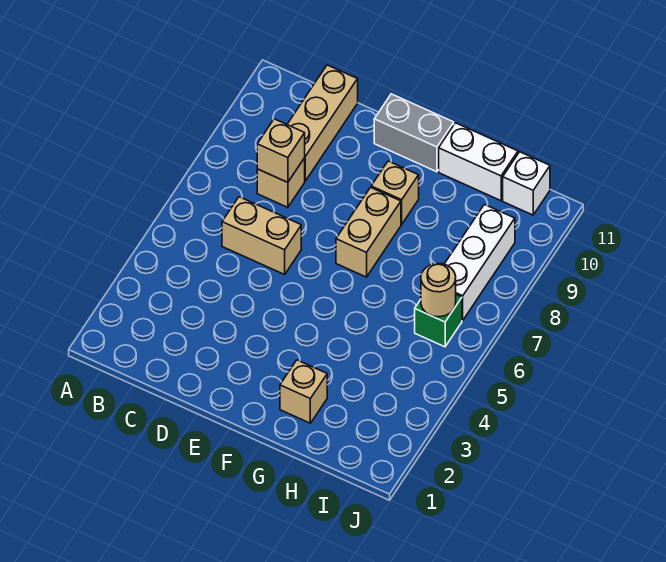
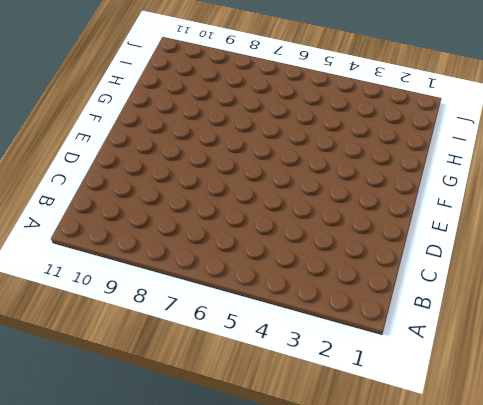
none -> tan brick C6:D6 level 1
none -> tan brick C8 level 1
none -> tan brick C9:C11 level 1

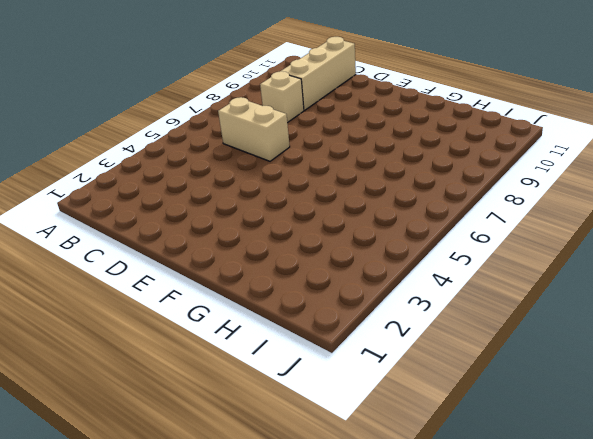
none -> grey brick E11:F11 level 1
none -> tan brick F7:F8 level 1
none -> tan brick F9 level 1

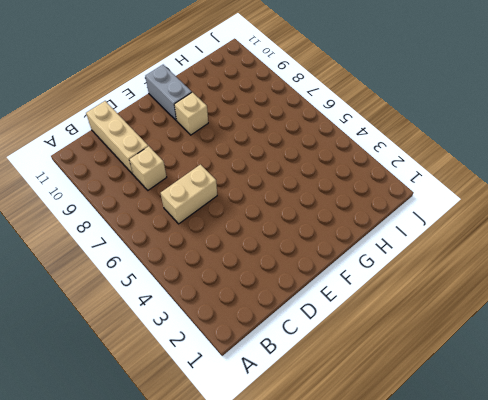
grey brick F10:F11 level 1 -> grey brick E11:F11 level 1
none -> tan brick F7:F8 level 1
none -> tan brick G2 level 1
none -> white brick G11:H11 level 1

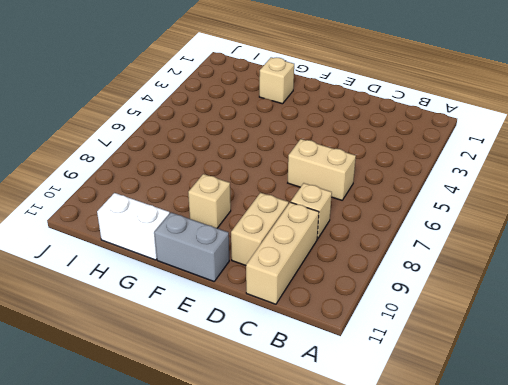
tan brick D9:D10 level 1 -> tan brick F7:F8 level 1
none -> green brick I6 level 1
none -> white brick I7:I9 level 1
none -> white brick I11 level 1

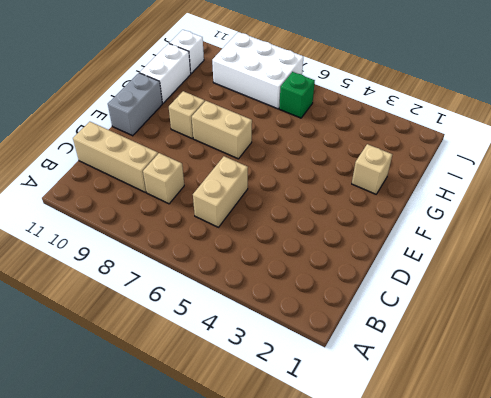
white brick I7:J9 level 1 -> white brick I7:I9 level 1
none -> tan brick C8 level 2
none -> tan round brick I6 level 2

